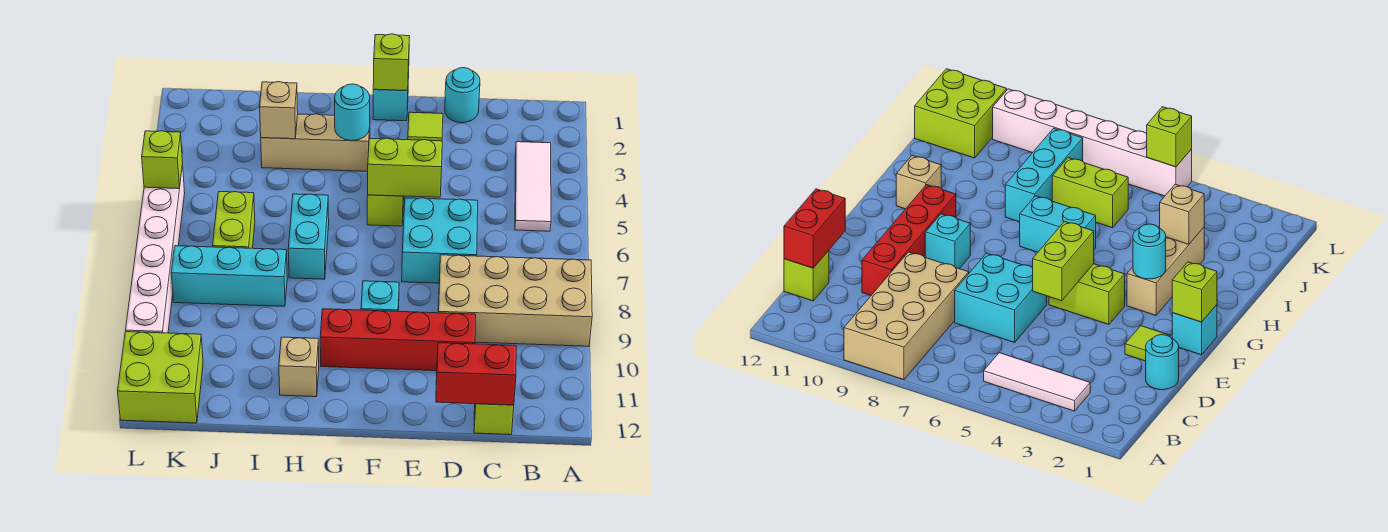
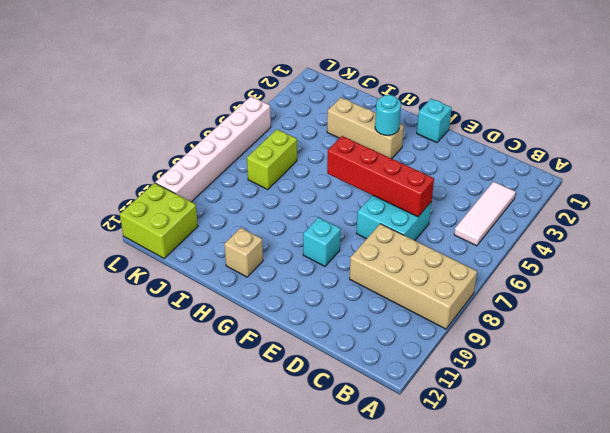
red brick D6:G6 level 2 -> red brick D10:G10 level 1
none -> lime brick C12 level 1
none -> cyan round brick D1 level 1
none -> lime tile E2 level 1

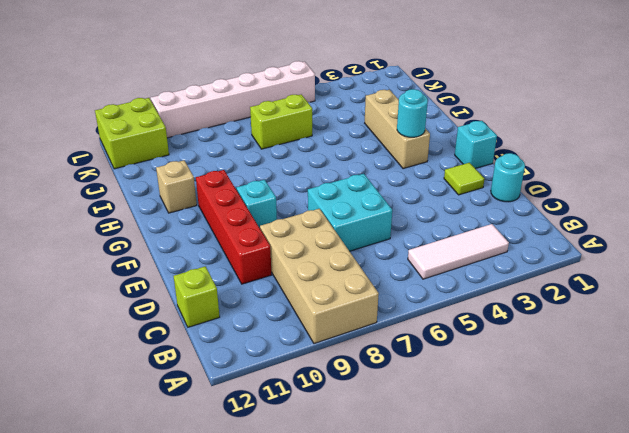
none -> lime brick F4:F5 level 1
none -> cyan brick H6:H7 level 1
none -> cyan brick I8:K8 level 1

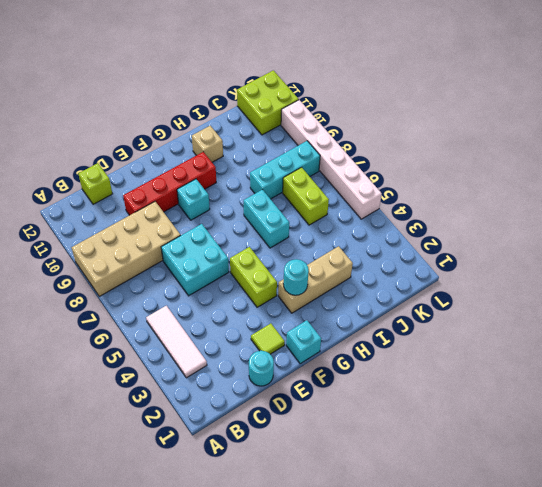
none -> red brick C12:D12 level 2
none -> lime brick E5:F5 level 2
none -> lime brick F1 level 2

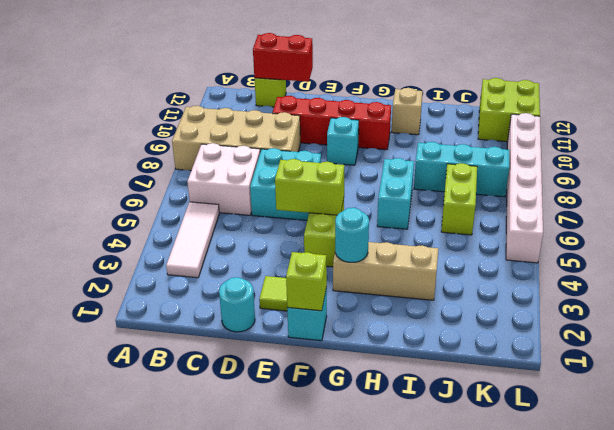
white brick B6:C7 level 1 -> none
none -> tan brick I3 level 2
none -> lime brick L5 level 2

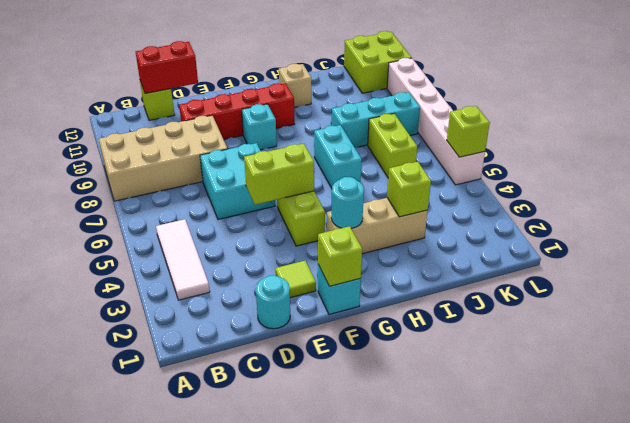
lime brick I3 level 2 -> tan brick I3 level 2

